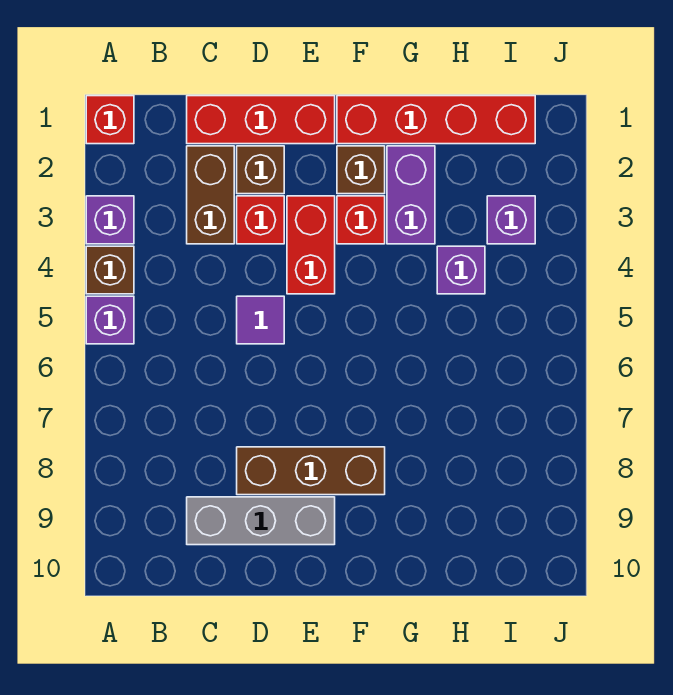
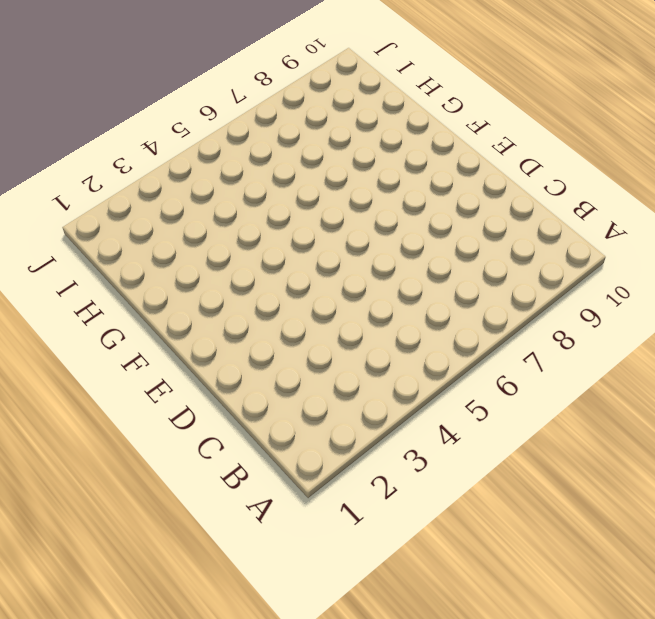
none -> red brick A1 level 1
none -> purple brick A3 level 1
none -> brown brick A4 level 1

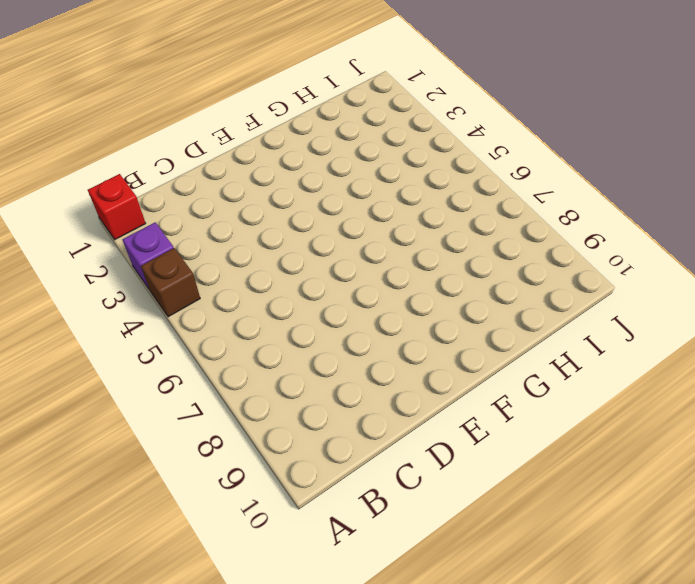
none -> purple brick A5 level 1
none -> red brick C1:E1 level 1
none -> brown brick C2:C3 level 1

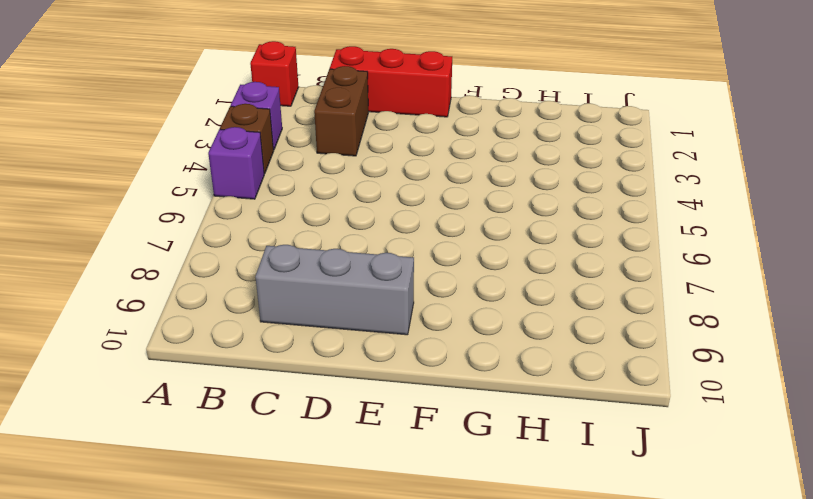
none -> brown brick D2 level 1
none -> red brick D3 level 1
none -> purple tile D5 level 1

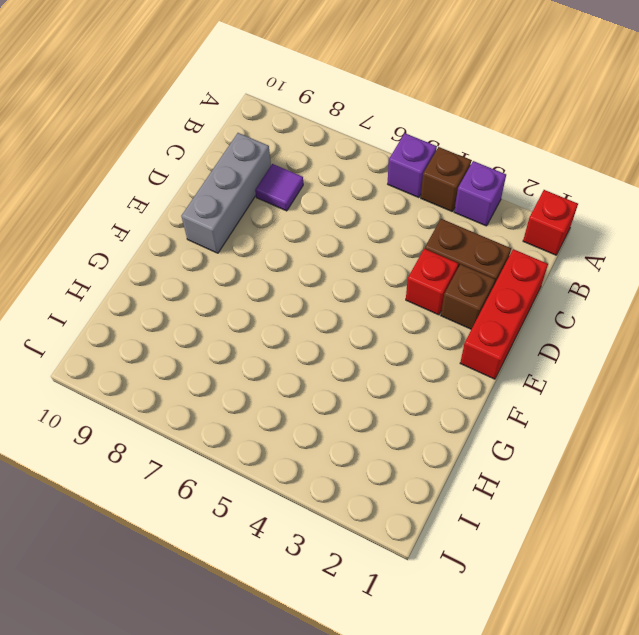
purple tile C8 level 1 -> purple tile D5 level 1
none -> brown brick D8:F8 level 1
none -> red brick E3:E4 level 1
none -> red brick F1:I1 level 1

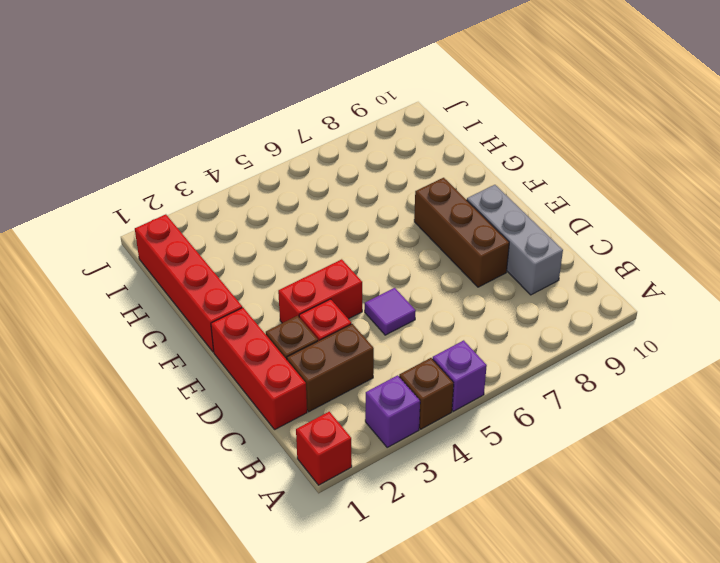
none -> brown brick F2 level 1
none -> red brick F3 level 1
none -> purple brick G2:G3 level 1

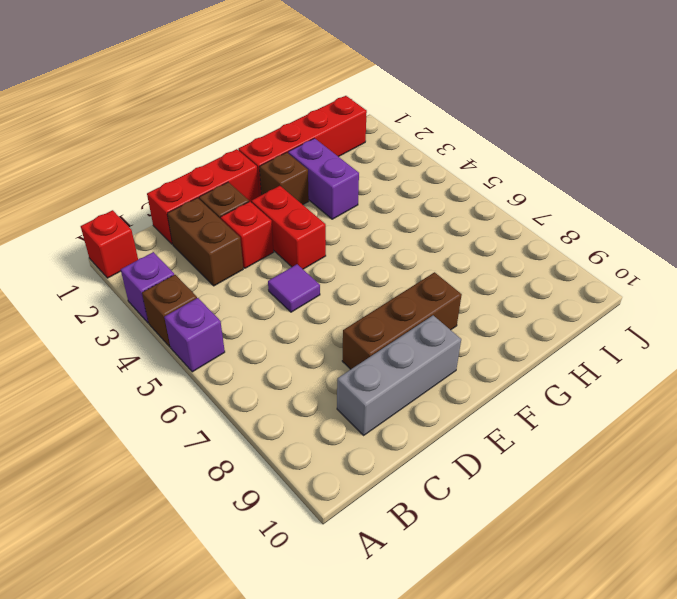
none -> red brick F3 level 1
none -> purple brick H4 level 1
none -> purple brick I3 level 1

